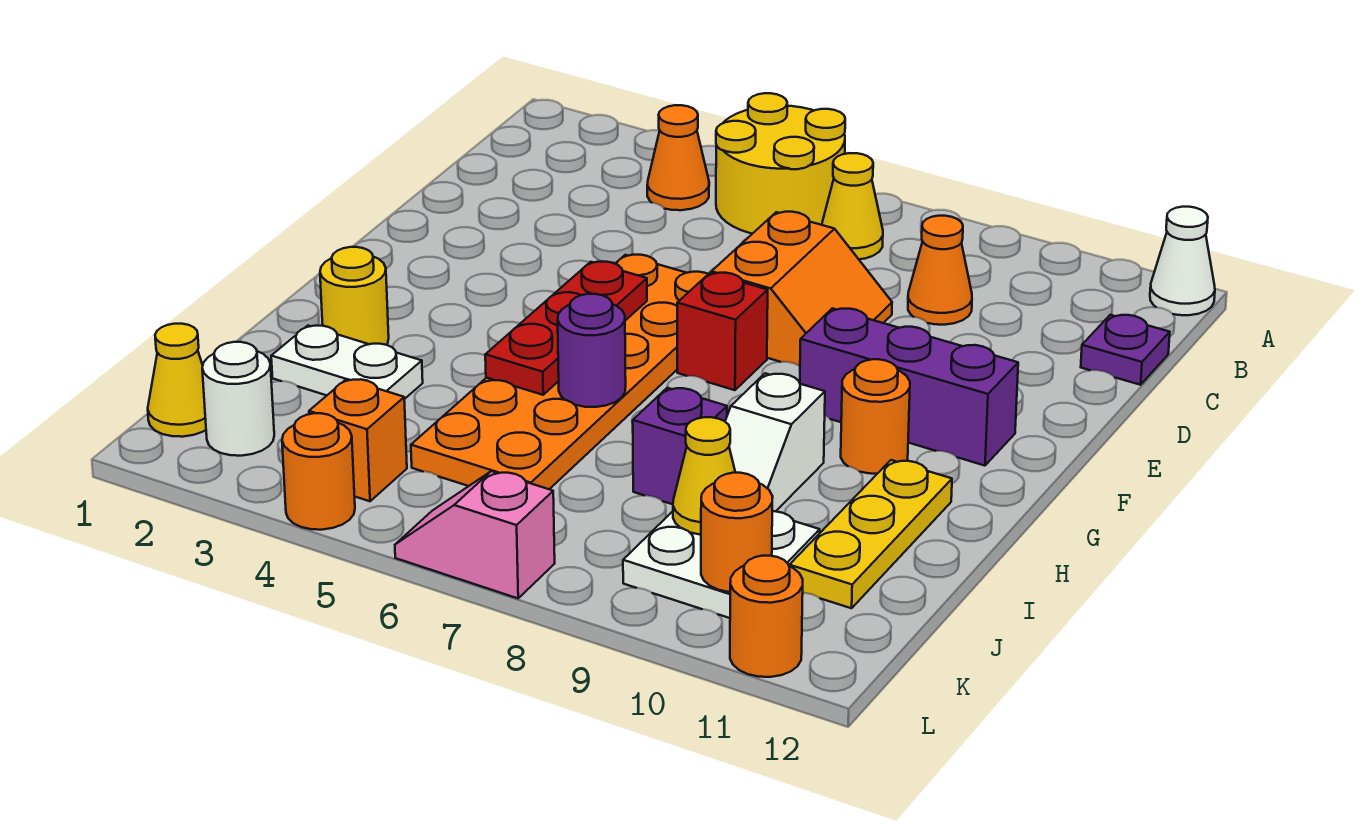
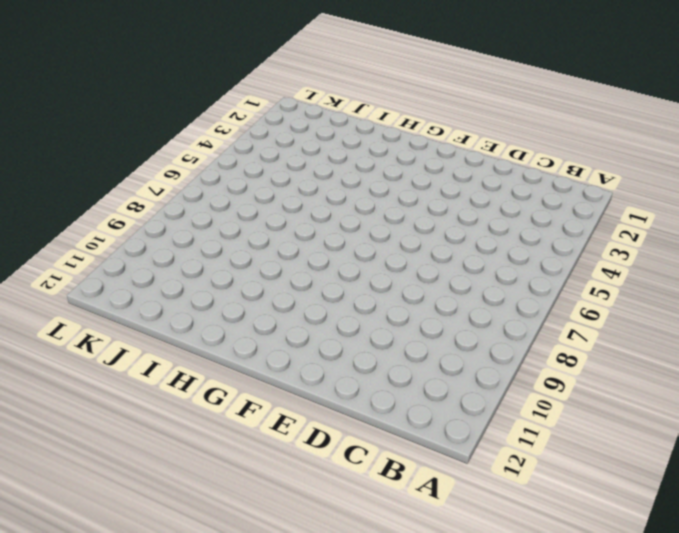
none -> yellow round brick A5:B6 level 1
none -> white cone A12 level 1
none -> orange cone B4 level 1

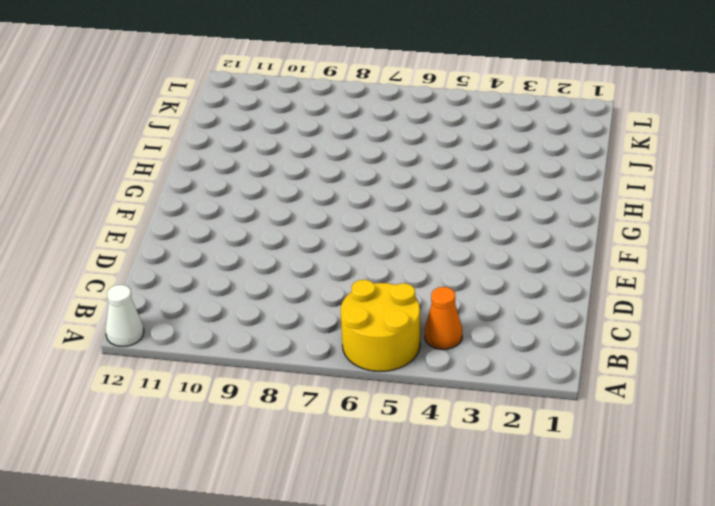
none -> yellow cone B7 level 1
none -> orange cone C9 level 1
none -> purple plate C12 level 1

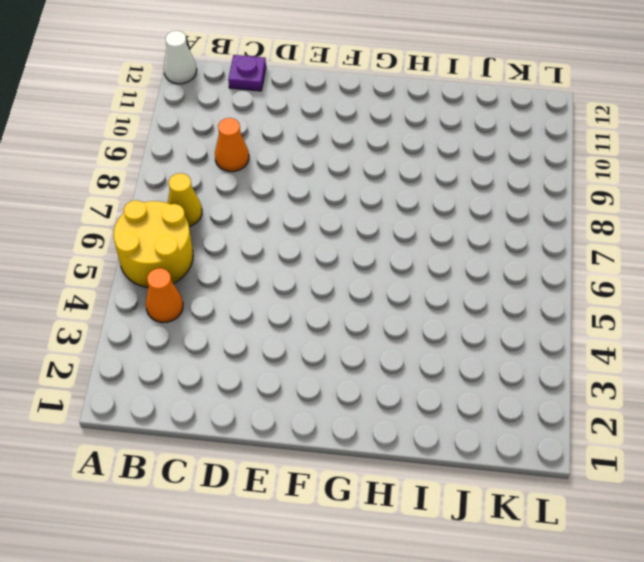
none -> orange slope D7:E8 level 1 top 7
none -> orange plate E5:J6 level 1
none -> red brick F7 level 1

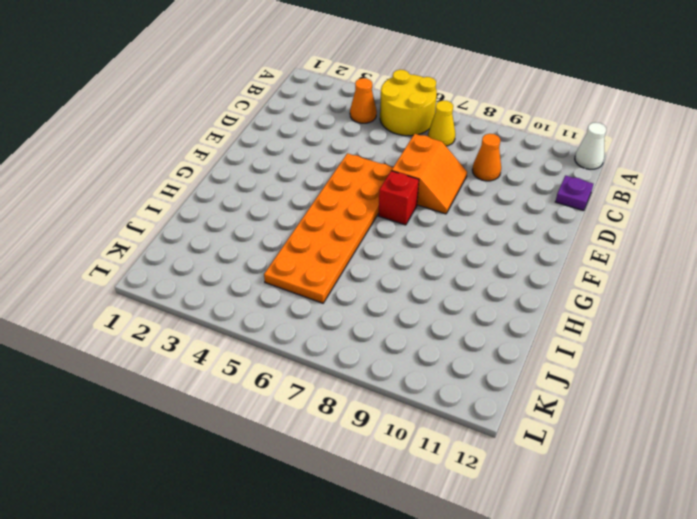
none -> purple brick F9:F11 level 1
none -> orange round brick G10 level 1
none -> yellow round brick H2 level 1

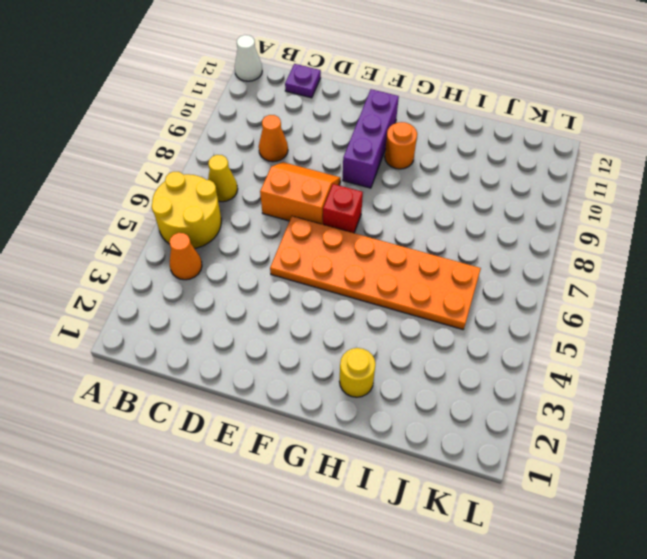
none -> white slope H9:I9 level 1 top H
none -> yellow plate H11:J11 level 1
none -> white plate I2:I3 level 1

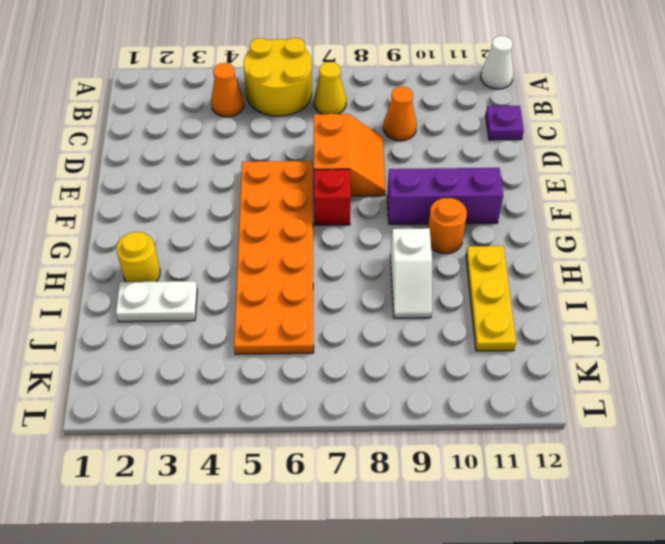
none -> purple brick I8 level 1
none -> white plate J9:K10 level 1
none -> yellow cone K1 level 1

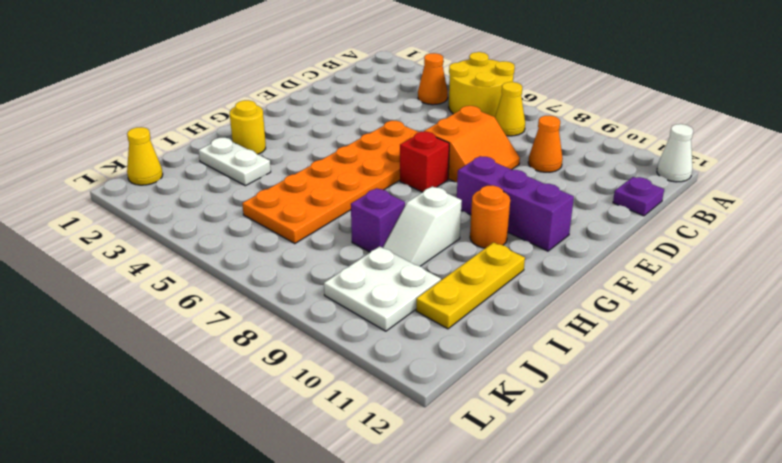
none -> white round brick K2 level 1
none -> orange brick K4 level 1
none -> orange round brick L4 level 1

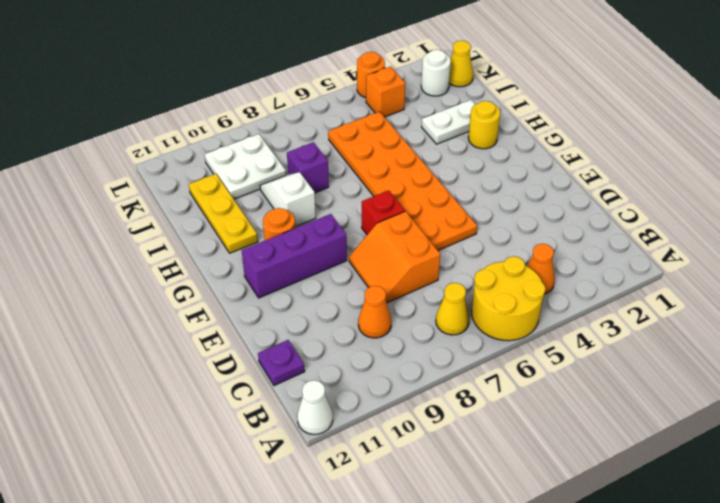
none -> pink slope L6:L7 level 1 top 7
none -> orange round brick L11 level 1
none -> red plate F5:H5 level 2

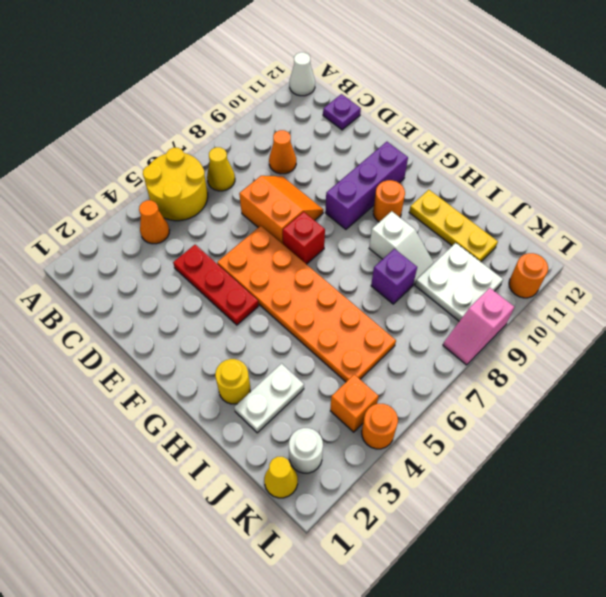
red plate D4:F4 level 1 -> red plate F5:H5 level 2
pink slope L8:L9 level 1 top 9 -> pink slope L6:L7 level 1 top 7
none -> purple round brick H6 level 2
none -> yellow cone J9 level 2
none -> orange round brick K10 level 2

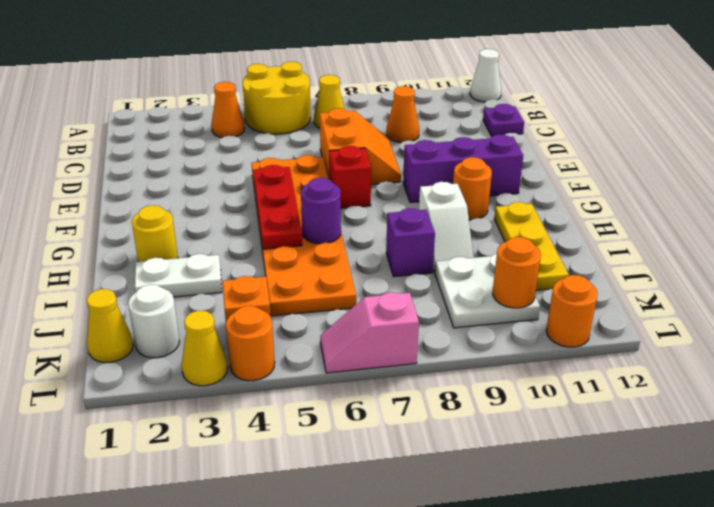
yellow cone L3 level 1 -> yellow cone J9 level 2

